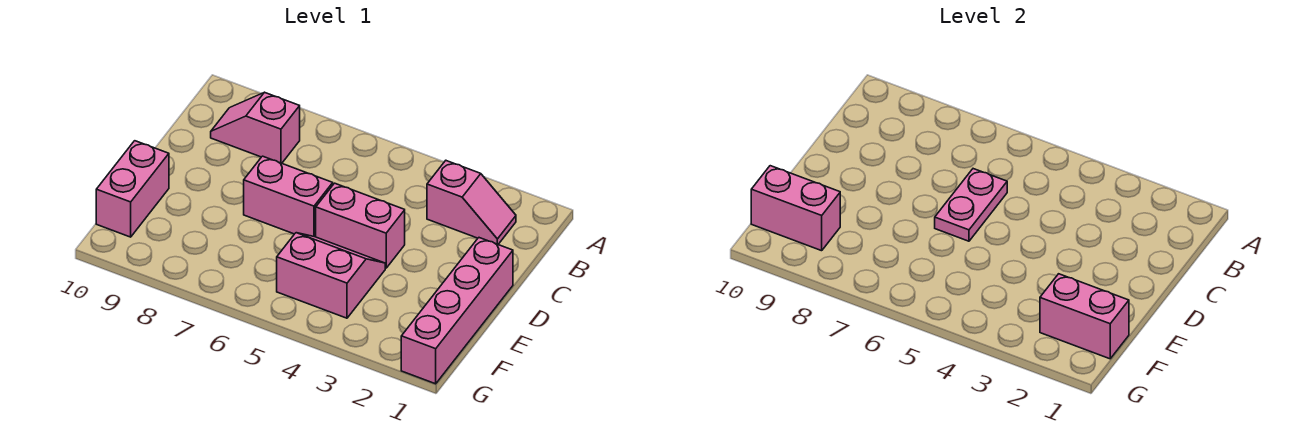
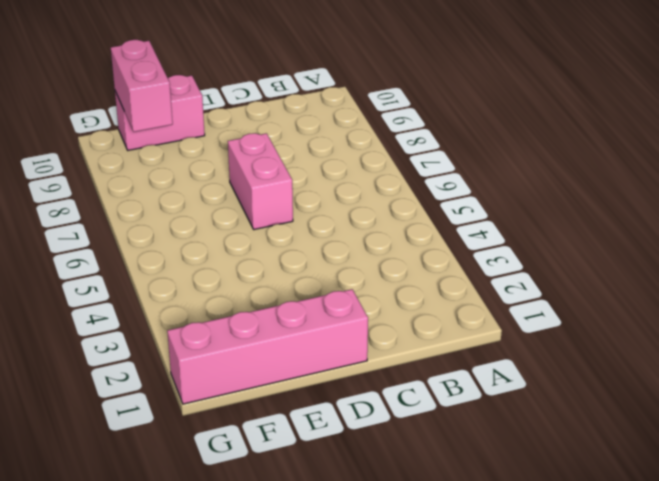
none -> pink slope B2:B3 level 1 top 3
none -> pink slope B8:B9 level 1 top 8

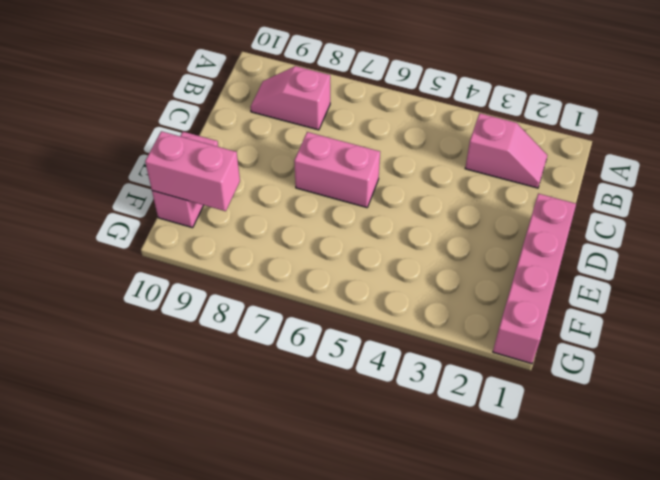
none -> pink brick D4:D5 level 1
none -> pink slope E4:F5 level 1 top F

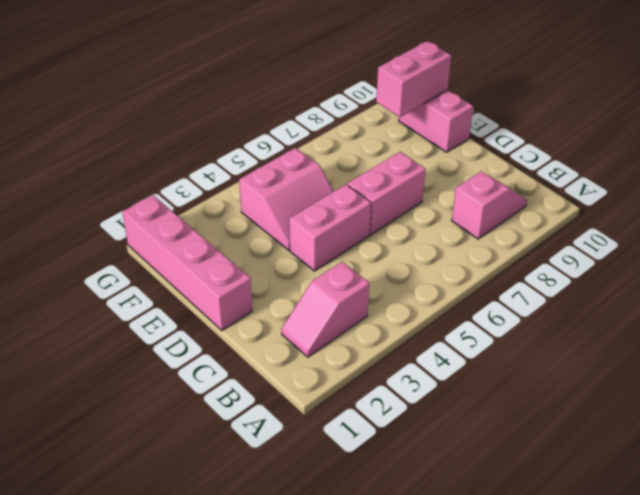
none -> pink plate C6:D6 level 2
none -> pink brick F1:F2 level 2

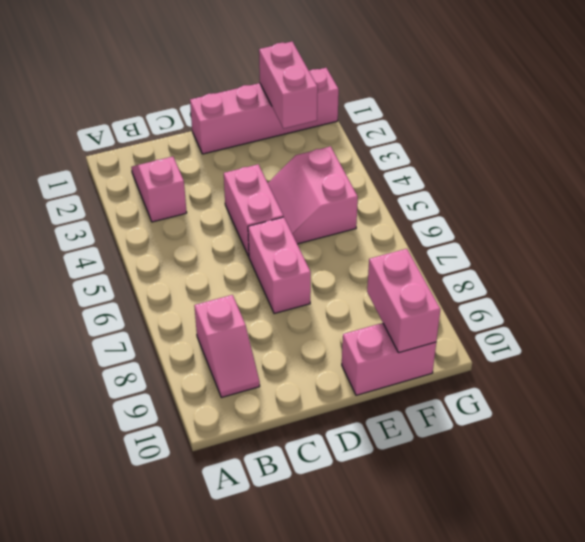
none -> pink plate C6:D6 level 2

